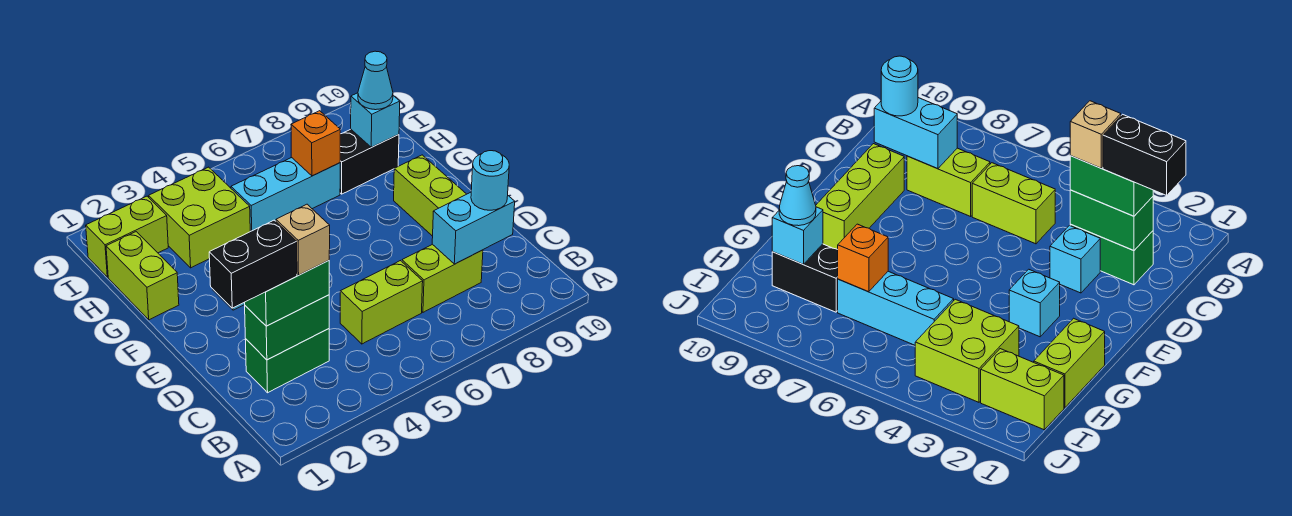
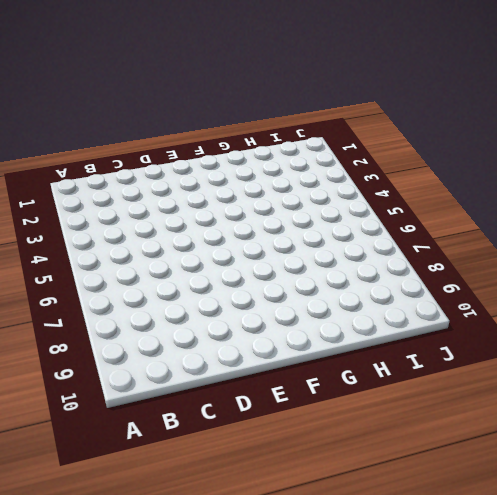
none -> green brick C2:C3 level 1
none -> lime brick C5:C6 level 1
none -> lime brick C7:C8 level 1

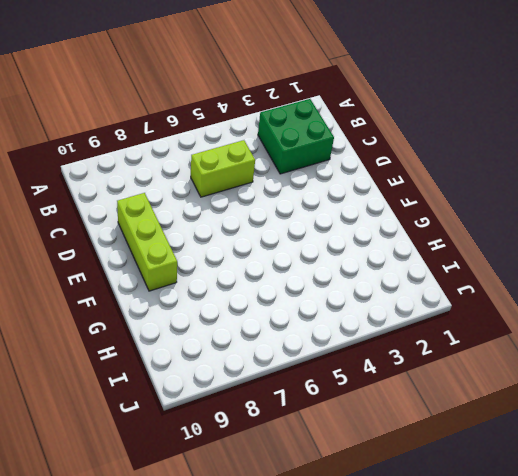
green brick B2:C3 level 1 -> green brick C2:C3 level 1
none -> lime brick C7:C8 level 1
none -> cyan brick D3 level 1
none -> cyan brick F3 level 1

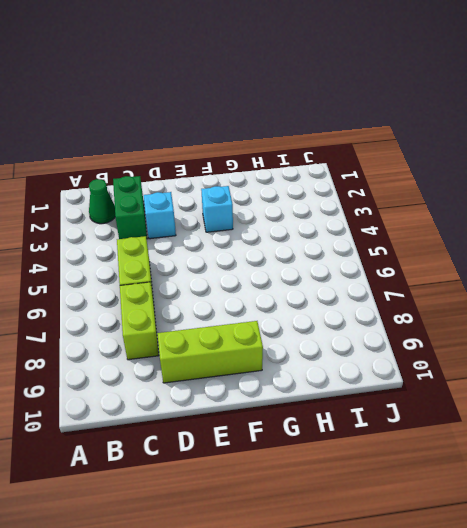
green cone B2 level 1 -> none
none -> lime brick G1:H1 level 1
none -> lime brick H3:I4 level 1
none -> cyan brick H5:H7 level 1

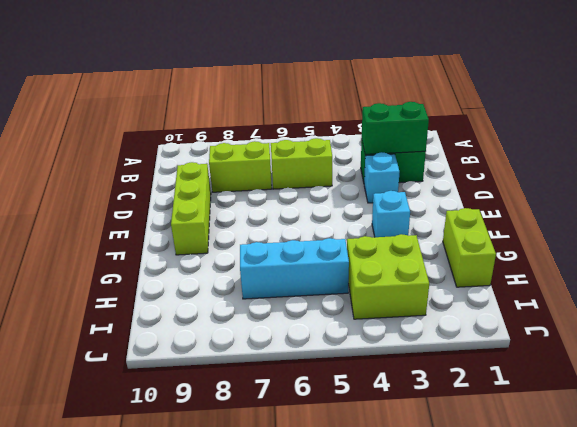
none -> black brick H8:H9 level 1
none -> lime brick I1:I2 level 1
none -> cyan brick C8:C9 level 2

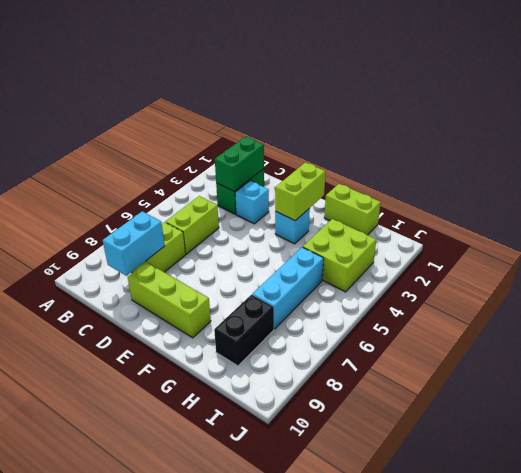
lime brick F2:F3 level 2 -> lime brick I1:I2 level 1
none -> orange brick H7 level 2
none -> cyan brick H9 level 2
none -> green brick C2:C3 level 3

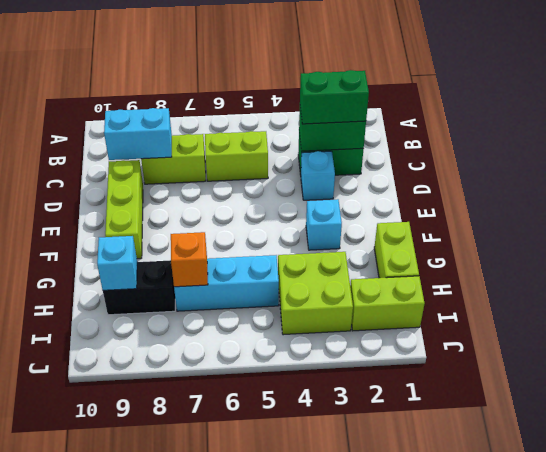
none -> cyan round brick C9 level 3
none -> cyan cone H9 level 3
none -> black brick C1:C2 level 4

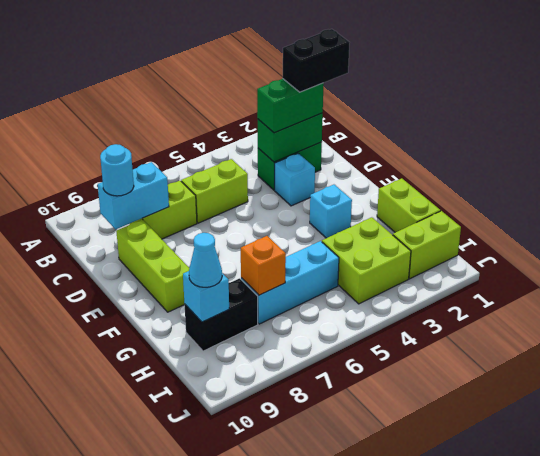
none -> tan brick C3 level 4

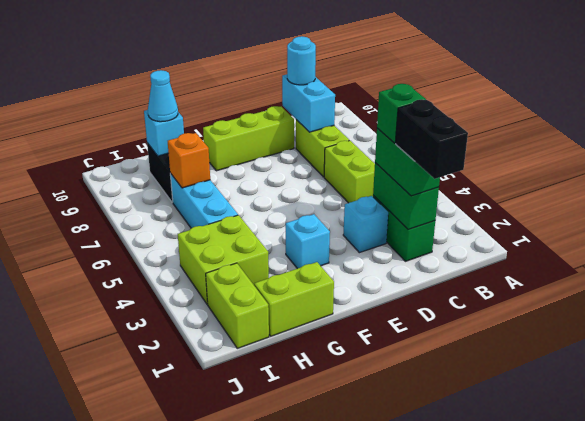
green brick C3 level 4 -> tan brick C3 level 4

